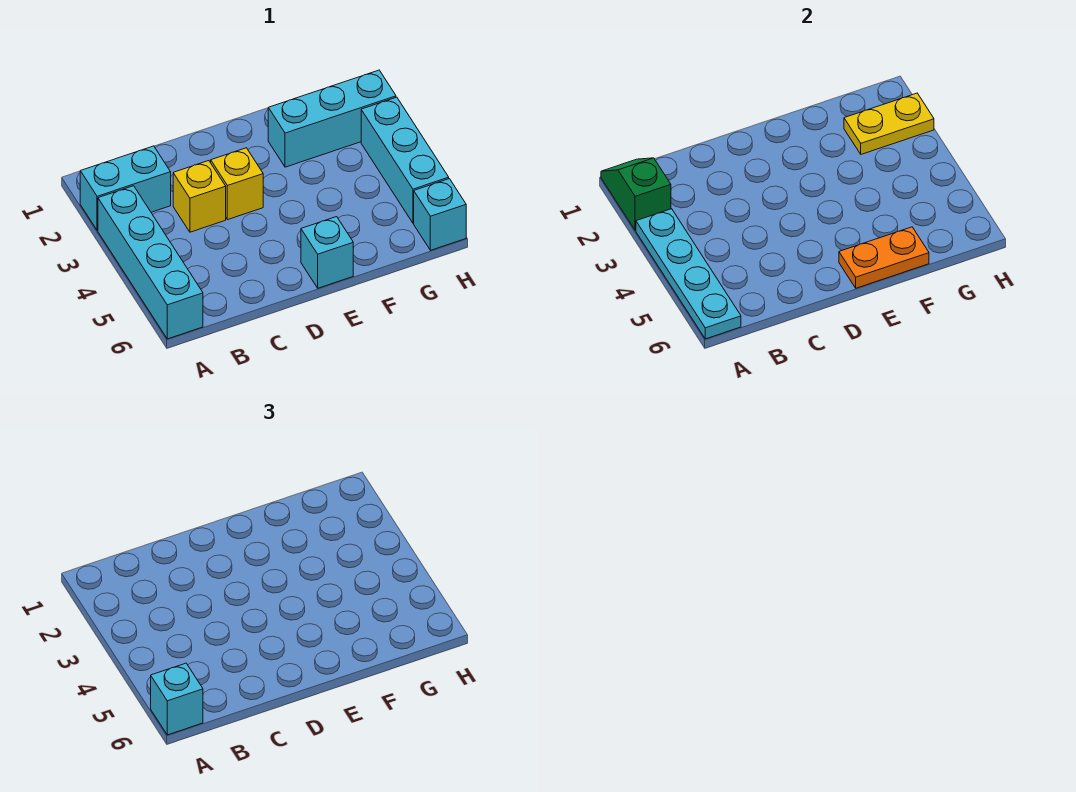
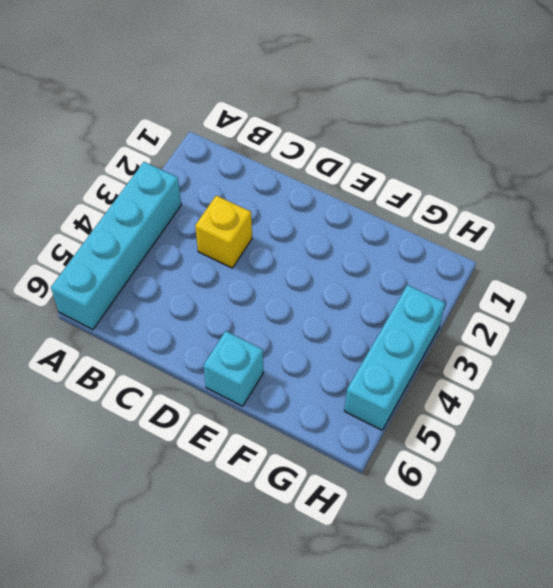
none -> cyan brick A2:B2 level 1
none -> yellow brick D3 level 1
none -> cyan brick F2:H2 level 1

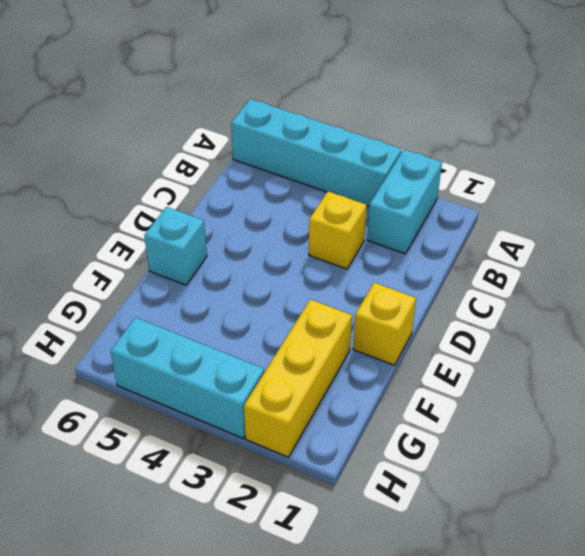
yellow brick E1 level 1 -> yellow brick D3 level 1
yellow brick F2:H2 level 1 -> cyan brick F2:H2 level 1
none -> cyan brick H6 level 1
none -> green slope A1:A2 level 2 top 2
none -> cyan plate A3:A6 level 2

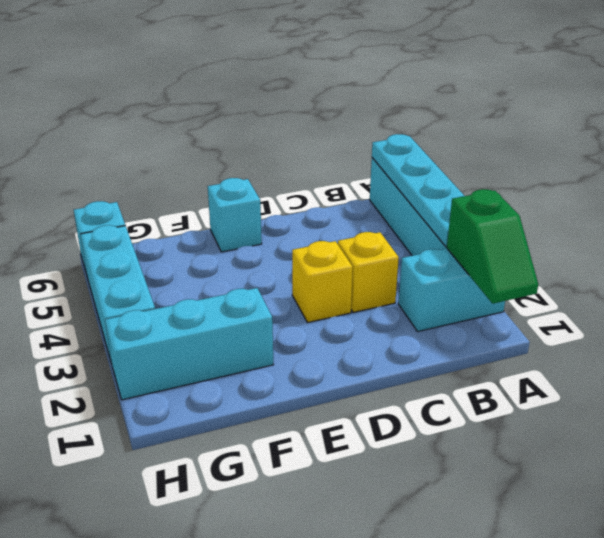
none -> orange plate E6:F6 level 2
none -> yellow plate G2:H2 level 2
none -> cyan brick A6 level 3

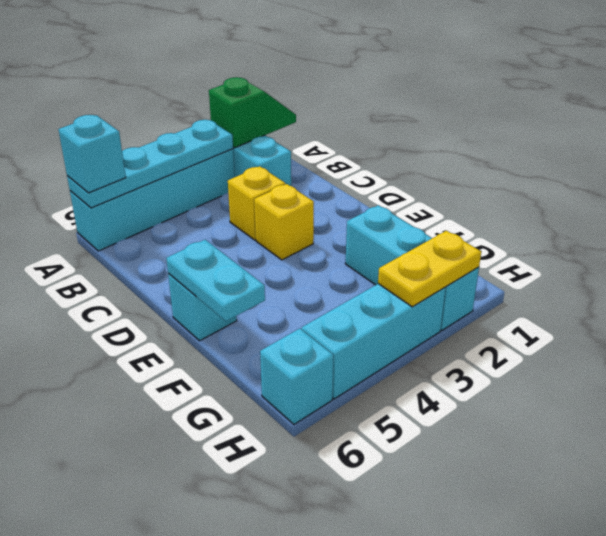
cyan plate E6:F6 level 2 -> orange plate E6:F6 level 2
yellow plate H2:H3 level 2 -> yellow plate G2:H2 level 2

